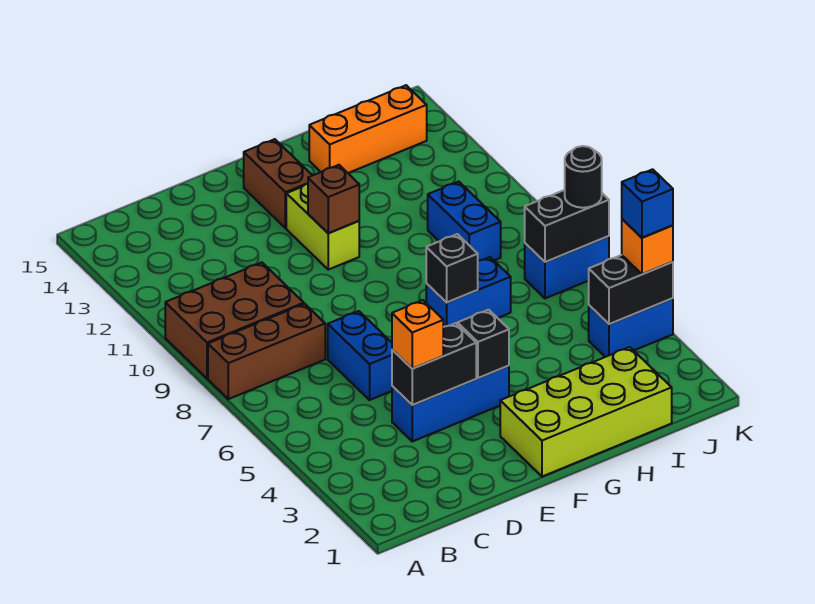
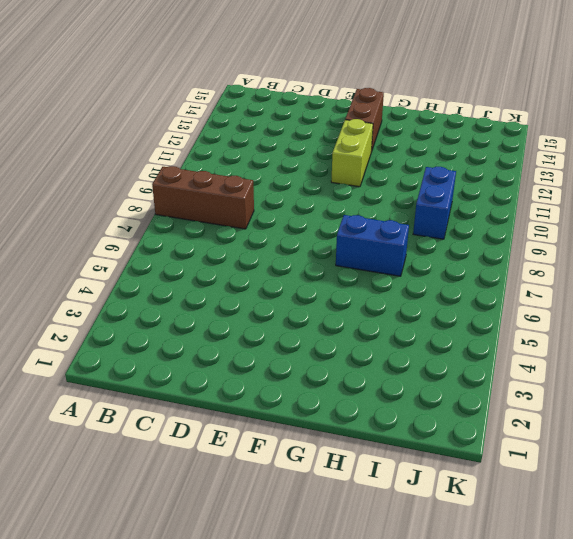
none -> brown brick A9:C10 level 1
none -> blue brick D4:F4 level 1
none -> blue brick D6:D7 level 1

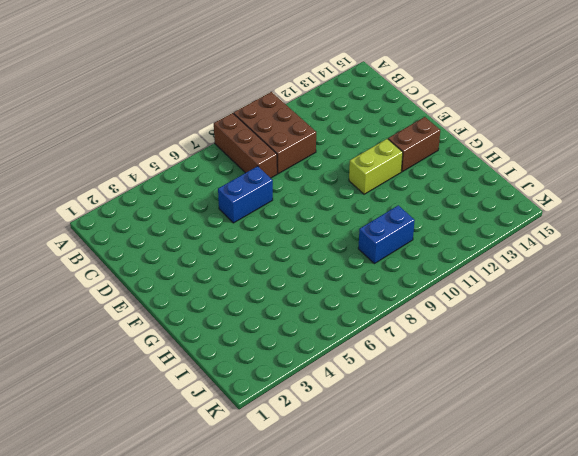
none -> blue brick D4:F4 level 1
none -> lime brick F1:I2 level 1
none -> blue brick G7:H7 level 1

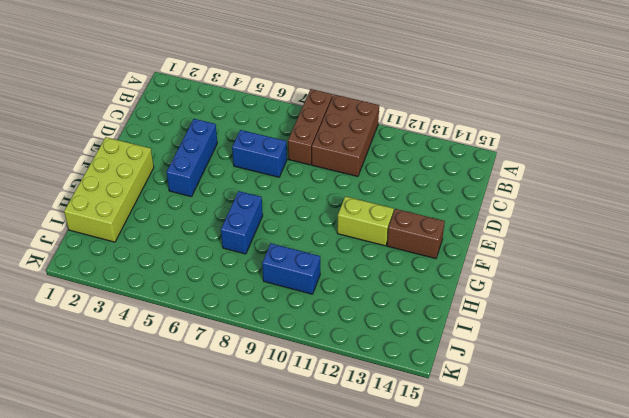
none -> orange brick H14:J14 level 1
none -> blue brick J4:K4 level 1
none -> blue brick J7:K7 level 1

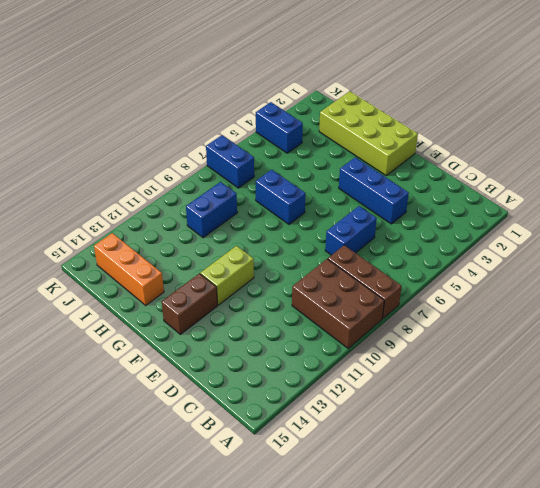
none -> black brick D4:E4 level 2
none -> black brick F4 level 2
none -> brown brick F11 level 2

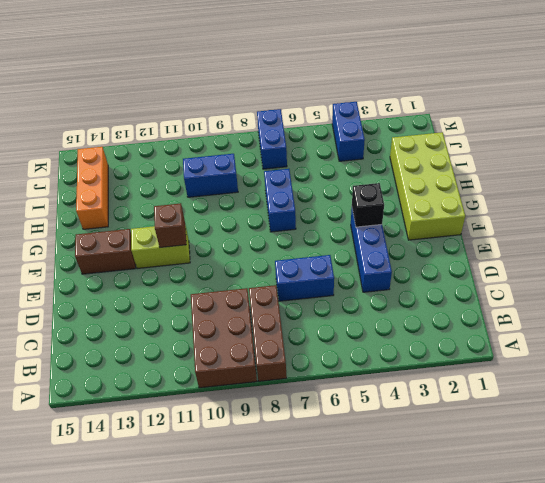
none -> black brick D4:E4 level 2
none -> black brick G7 level 2
none -> black brick J4:K4 level 2

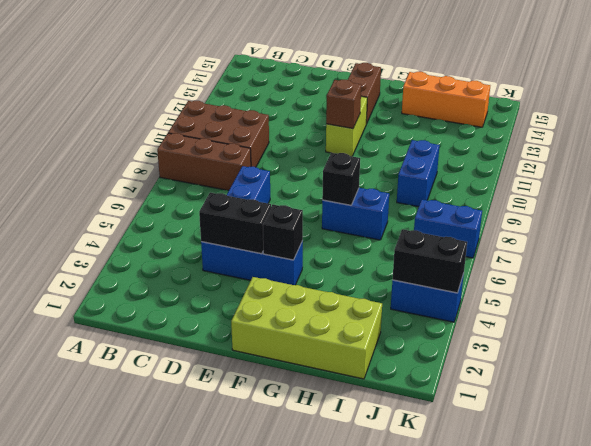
none -> black brick J7:K7 level 2
none -> orange brick D4 level 3
none -> orange brick K4 level 3

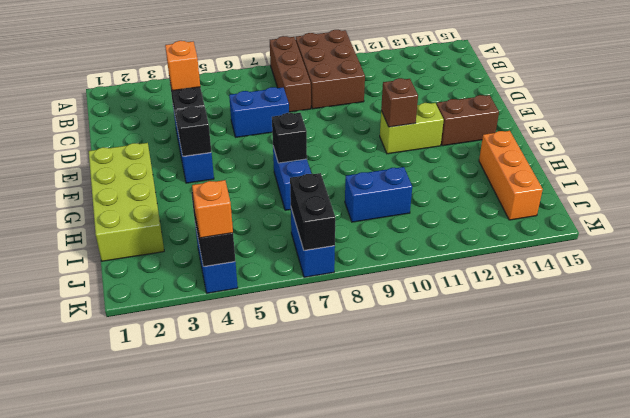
none -> black round brick K7 level 3
none -> blue brick K4 level 4

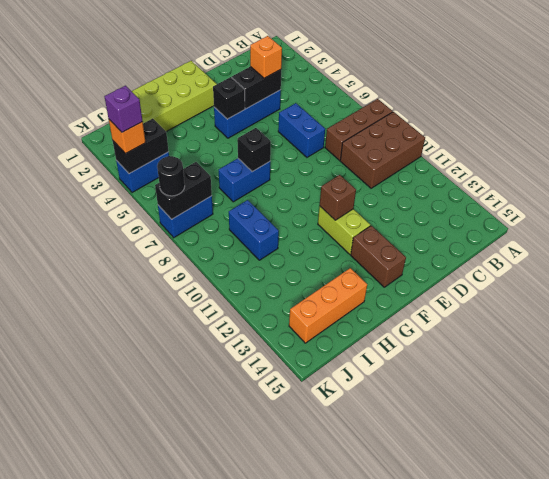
purple brick K4 level 4 -> blue brick K4 level 4

